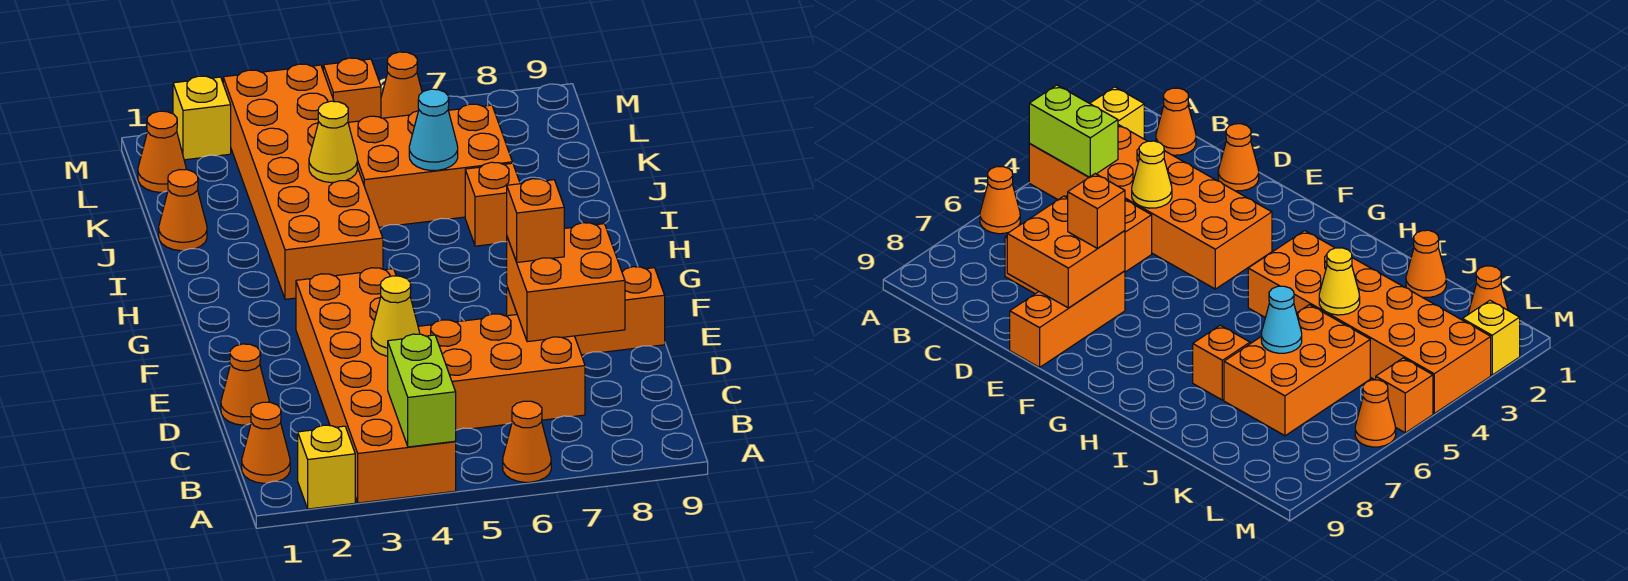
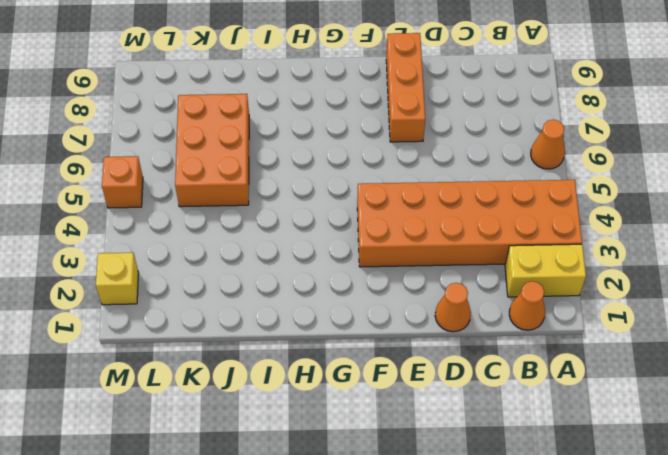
yellow brick A2:B2 level 1 -> yellow brick A2 level 1
none -> orange brick C5:D7 level 1
none -> orange brick H3:M4 level 1
none -> orange brick I7 level 1

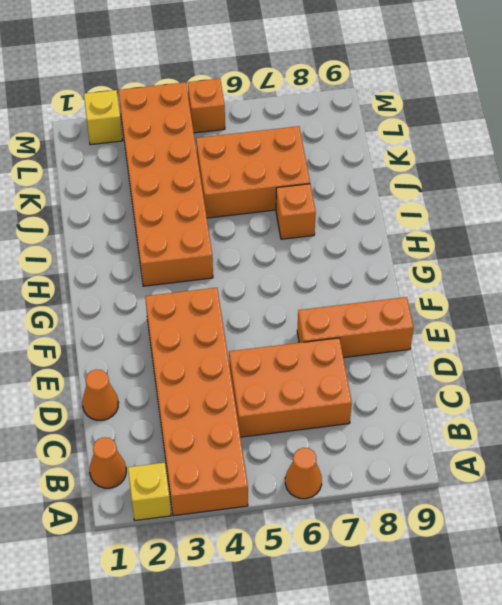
none -> orange cone J1 level 1
none -> orange cone L1 level 1
none -> orange cone M6 level 1

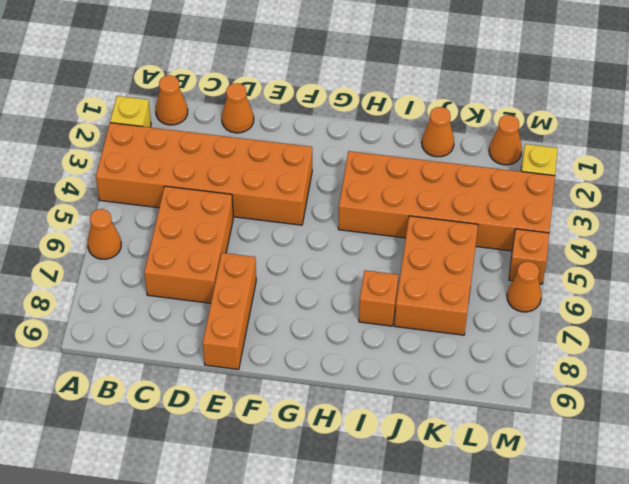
none -> lime brick A4:B4 level 2
none -> yellow cone D4 level 2
none -> orange brick D7:E8 level 2

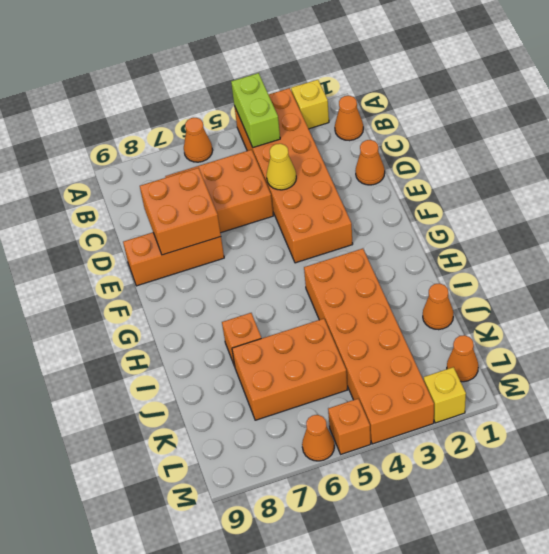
none -> yellow cone J4 level 2
none -> cyan cone J6 level 2
none -> orange brick E7 level 3

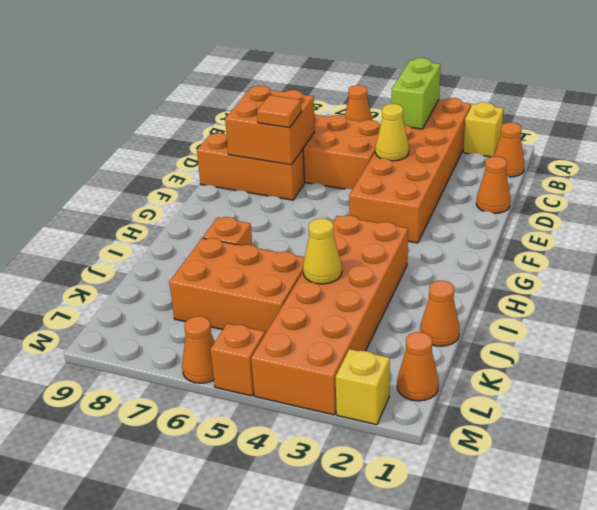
orange tile E7 level 3 -> orange brick E7 level 3
none -> cyan cone J6 level 2

